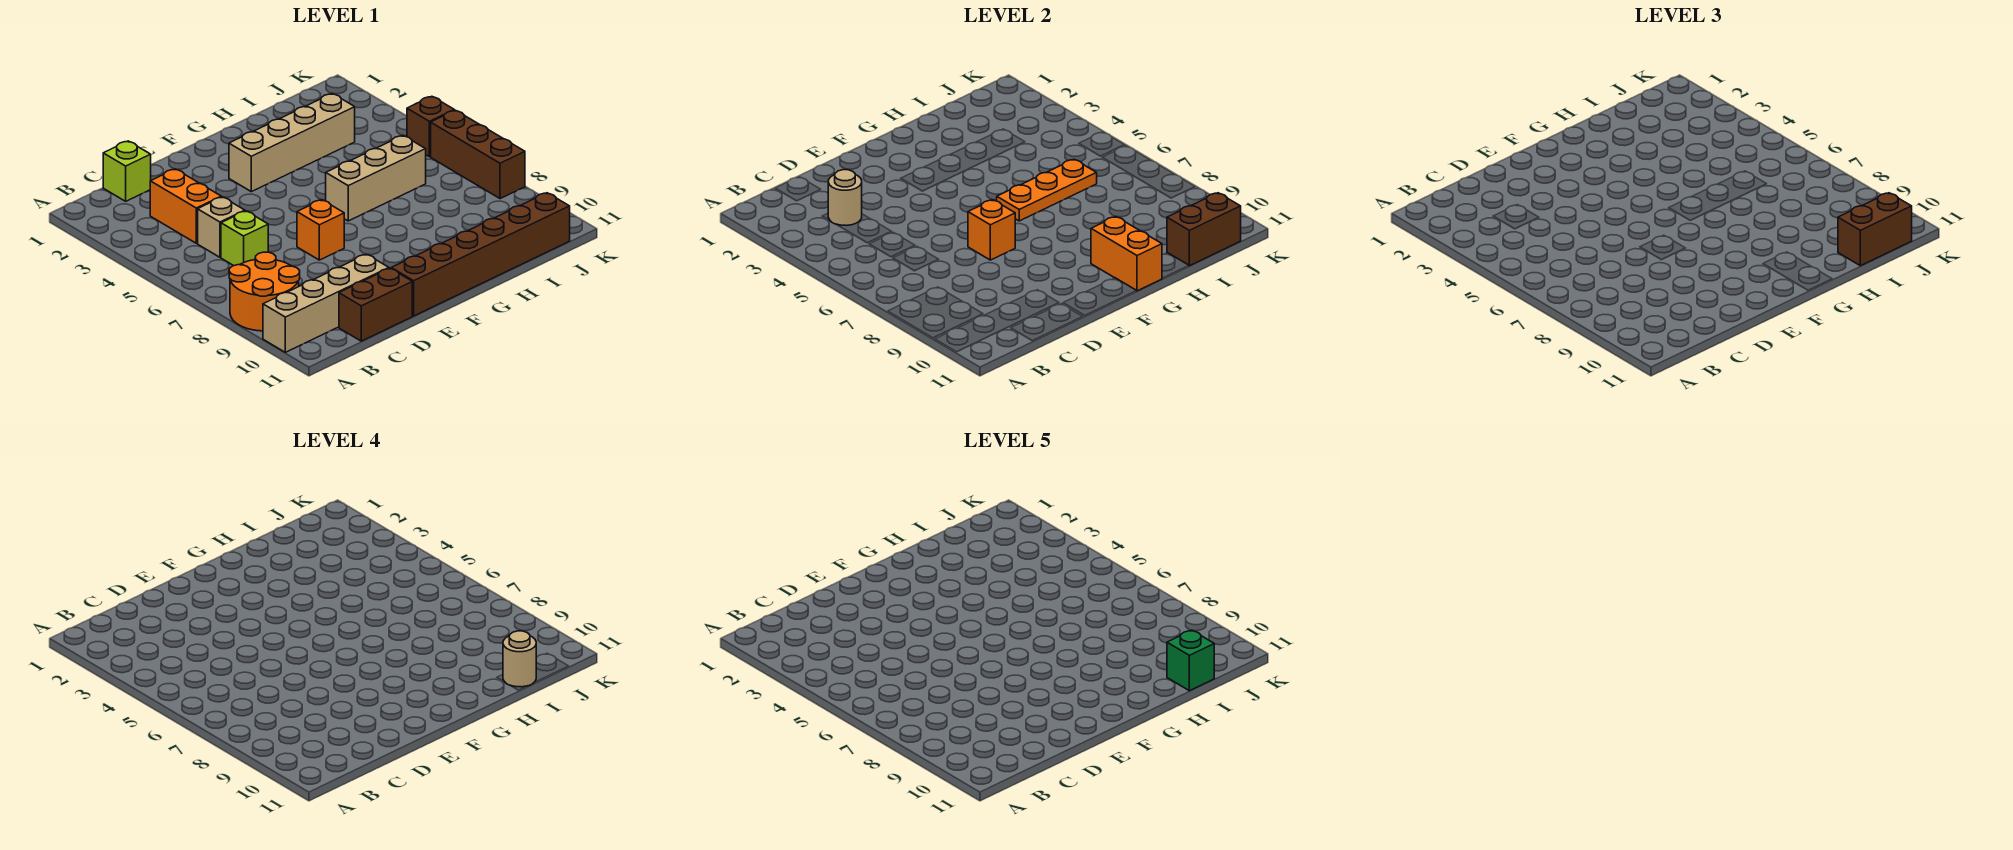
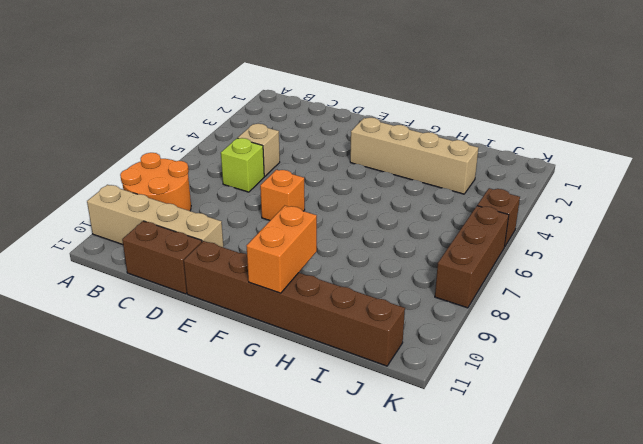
none -> lime brick C1 level 1
none -> orange brick C3:C4 level 1
none -> tan brick G6:I6 level 1

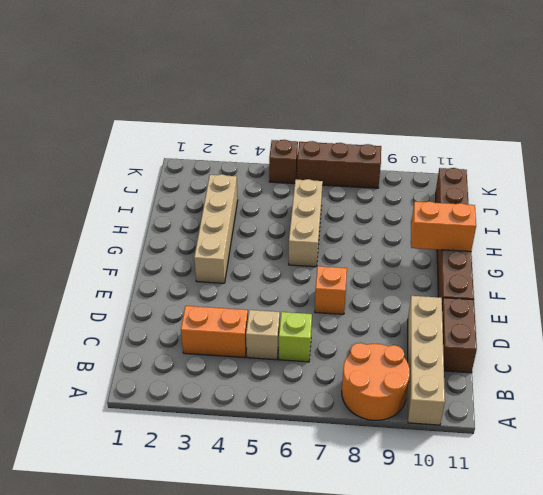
none -> lime brick C1 level 1
none -> tan round brick C3 level 2
none -> orange brick E7 level 2

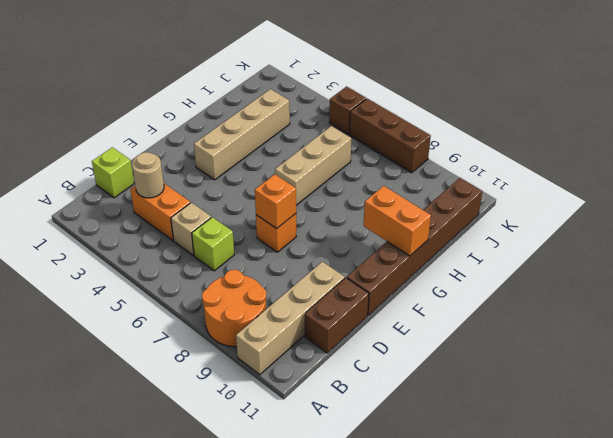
none -> orange plate G6:I6 level 2
none -> brown brick I11:J11 level 2
none -> brown brick I11:J11 level 3

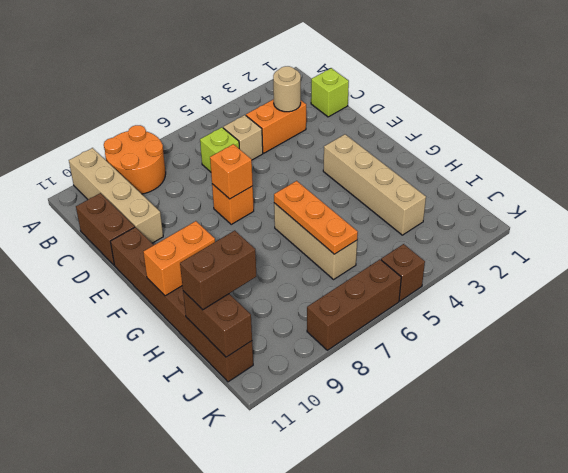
brown brick I10:I11 level 3 -> brown brick I11:J11 level 3
none -> tan round brick I11 level 4
none -> green brick I11 level 5

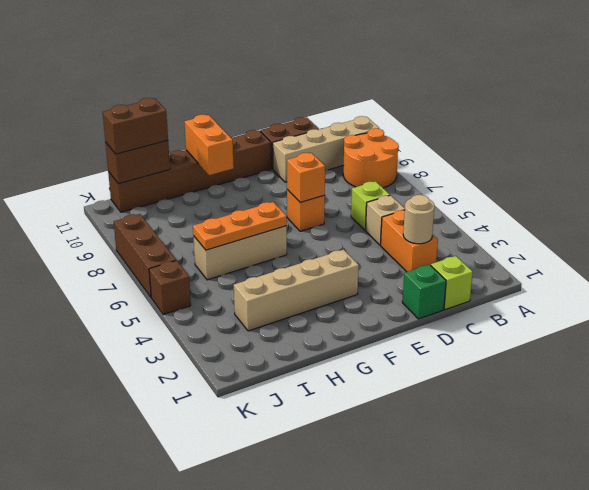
green brick D1 level 1 -> green brick I11 level 5
none -> tan round brick I11 level 4

